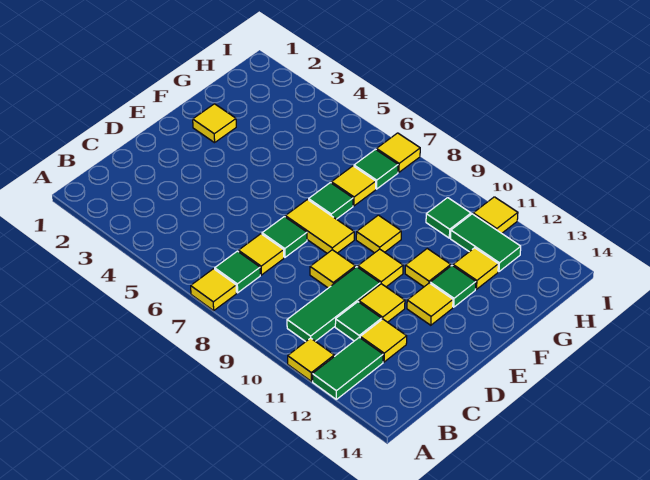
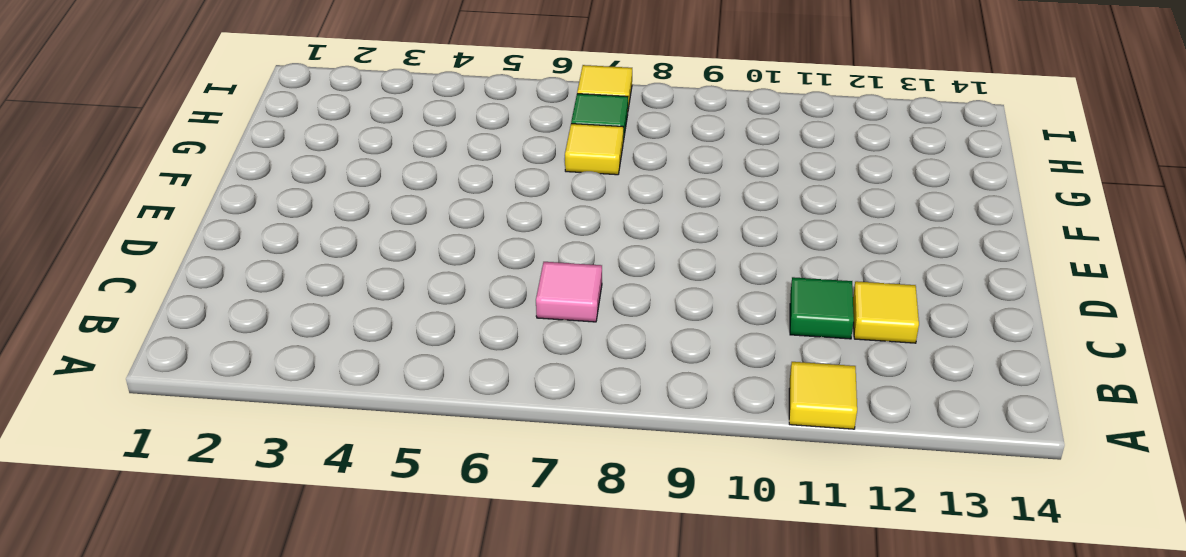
pink tile C7 level 1 -> yellow tile C7 level 1
none -> yellow tile A7 level 1
none -> green tile A12:B12 level 1
none -> green tile B7 level 1

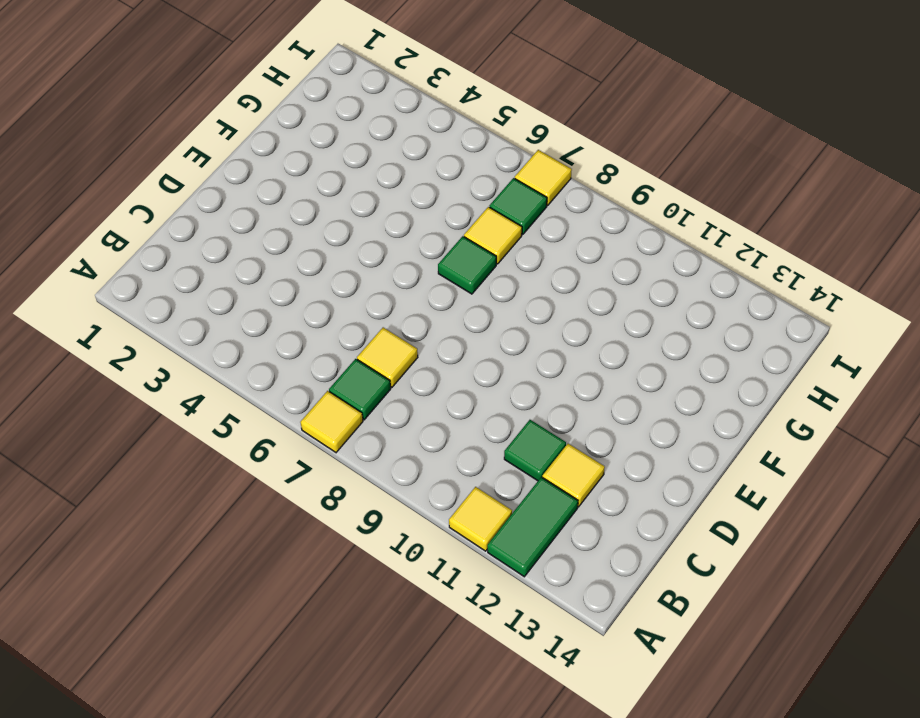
none -> green tile B10:D10 level 1
none -> green tile D7 level 1
none -> yellow tile D9 level 1

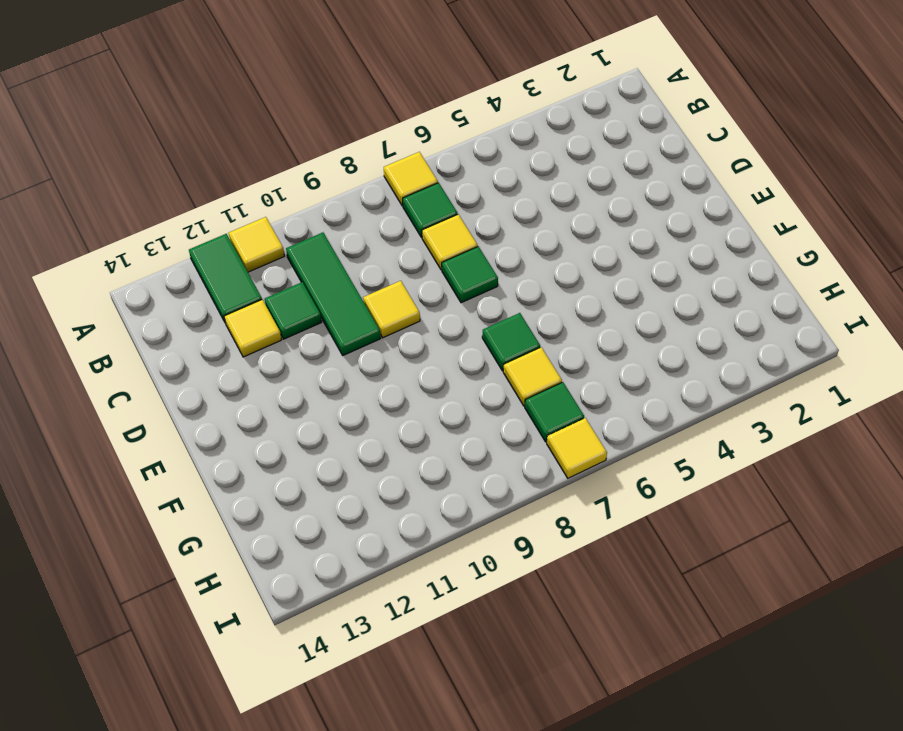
none -> yellow tile D11 level 1
none -> yellow tile E7:E8 level 1
none -> yellow tile E10 level 1

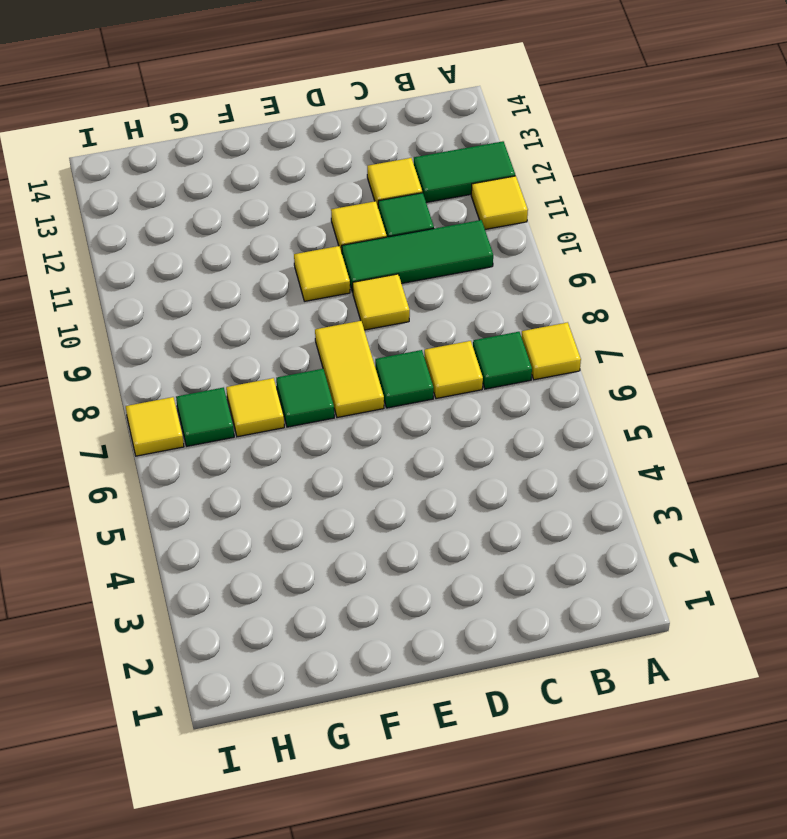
none -> yellow tile E12 level 1
none -> yellow tile F2 level 1
none -> yellow tile F9 level 1

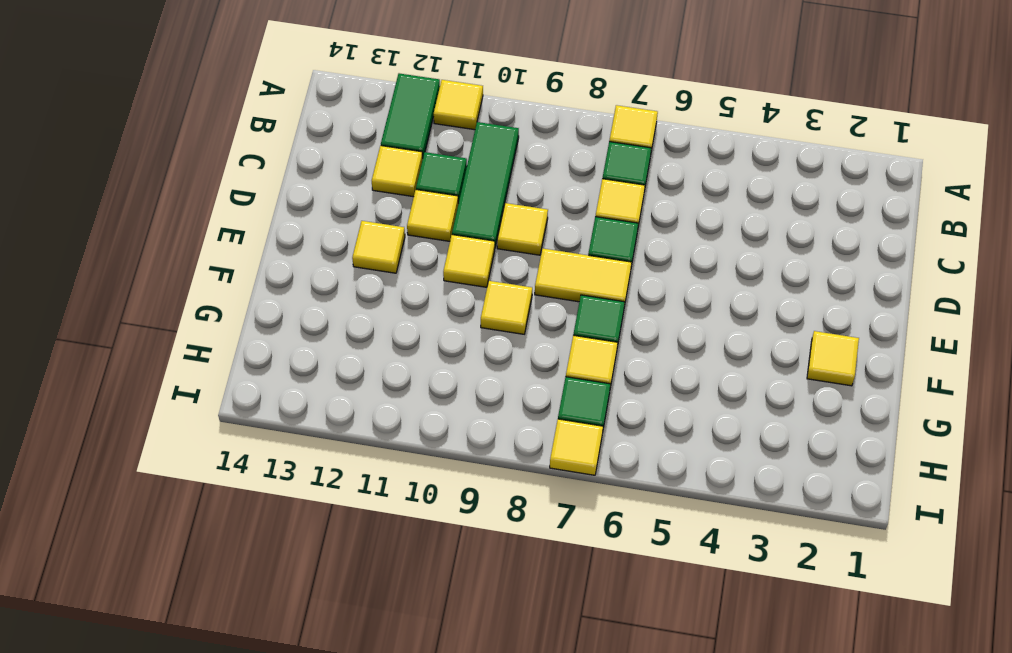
none -> yellow tile F11 level 1
none -> green tile F12 level 1
none -> yellow tile G12 level 1

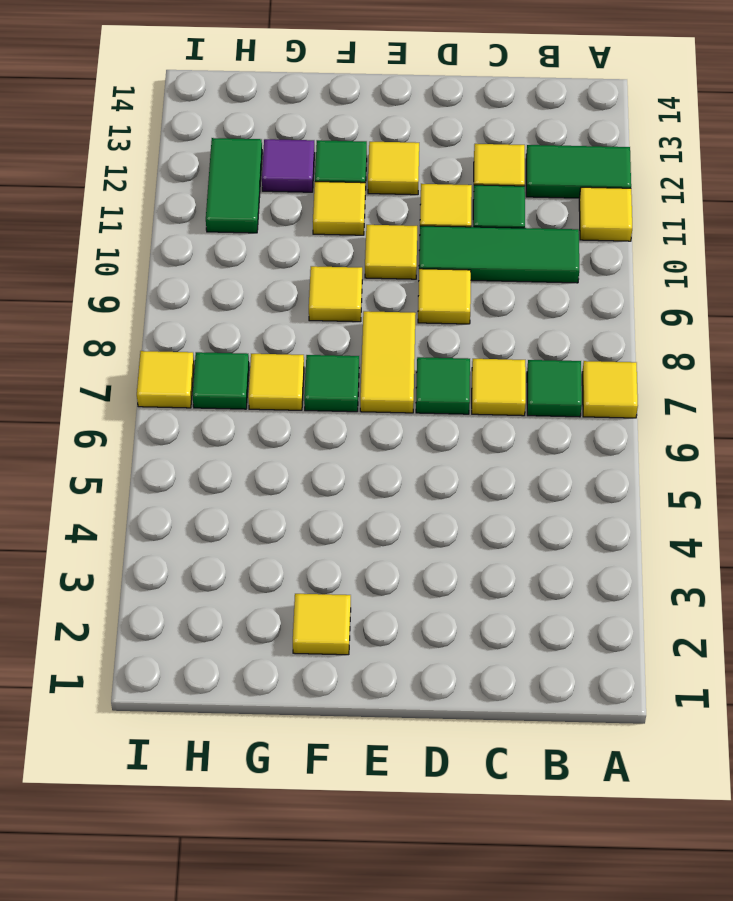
purple tile G12 level 1 -> yellow tile G12 level 1
none -> green tile H10 level 1
none -> yellow tile I11 level 1

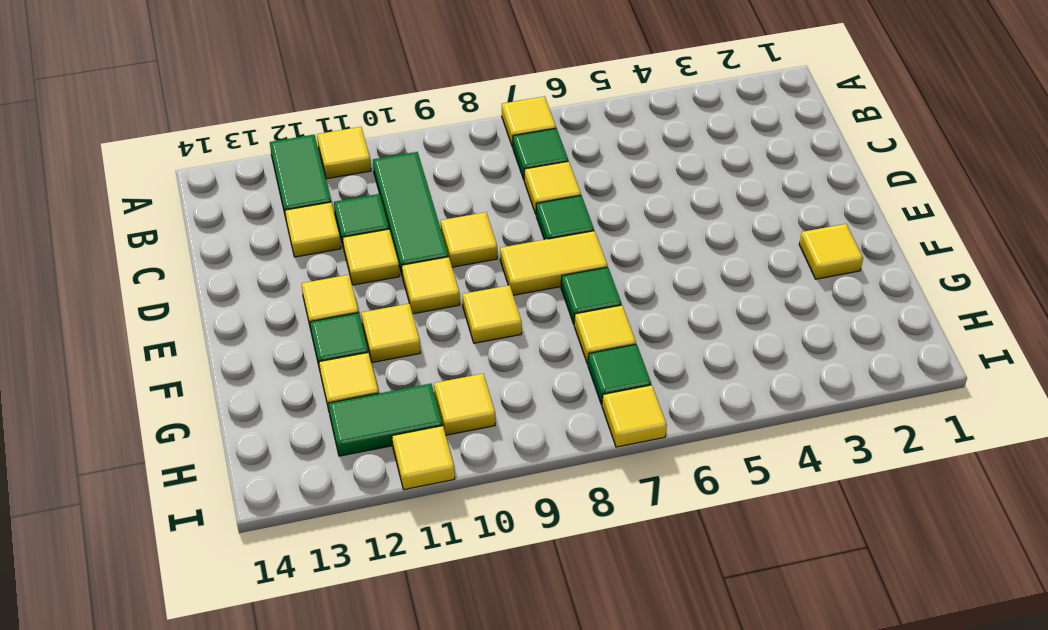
yellow tile H10 level 1 -> green tile H10 level 1

